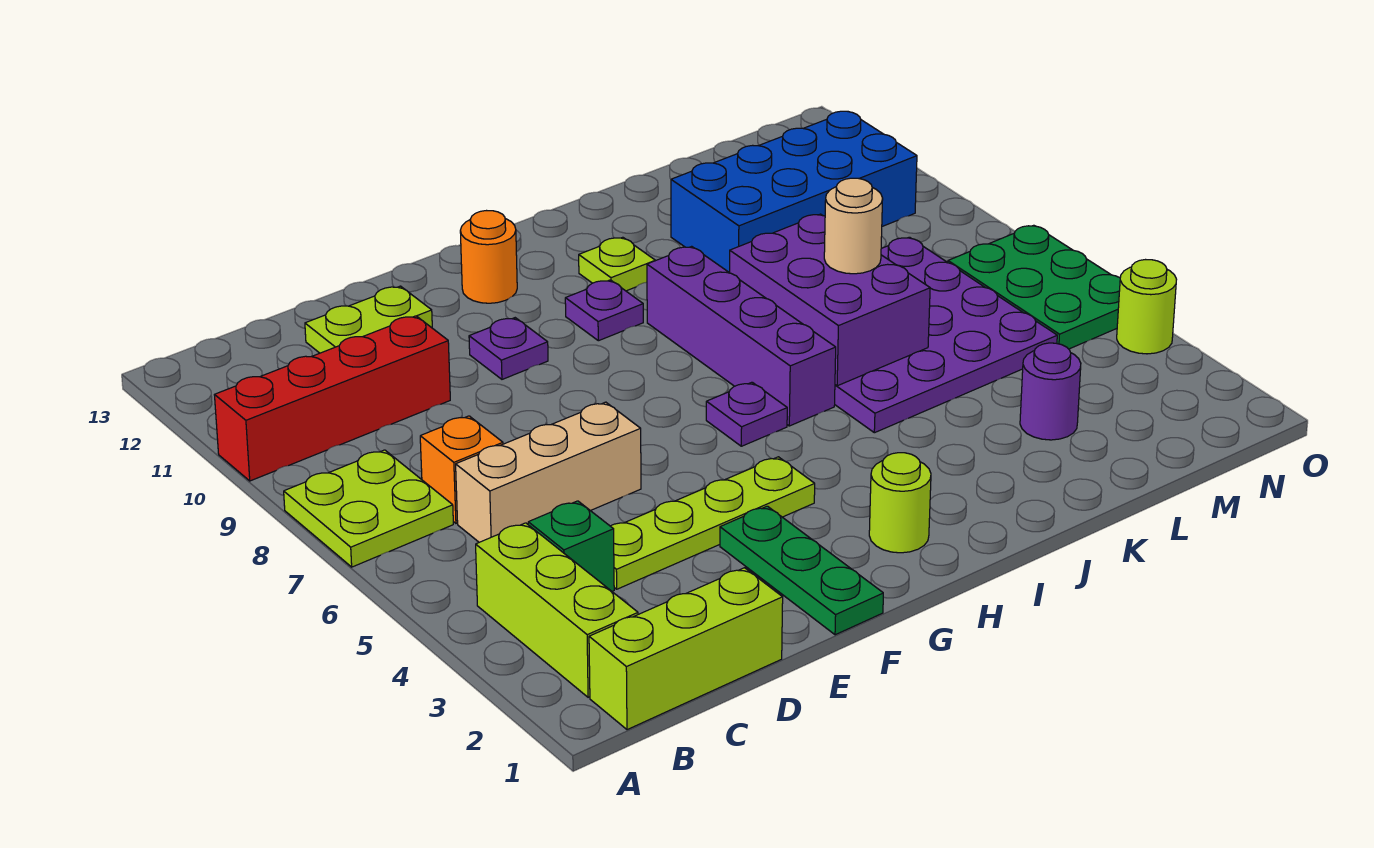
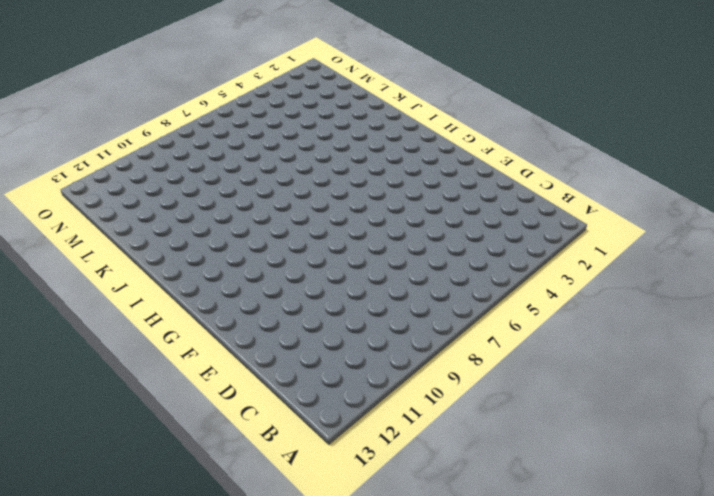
none -> lime plate A7:B8 level 1
none -> red brick A10:D10 level 1
none -> lime brick B1:D1 level 1

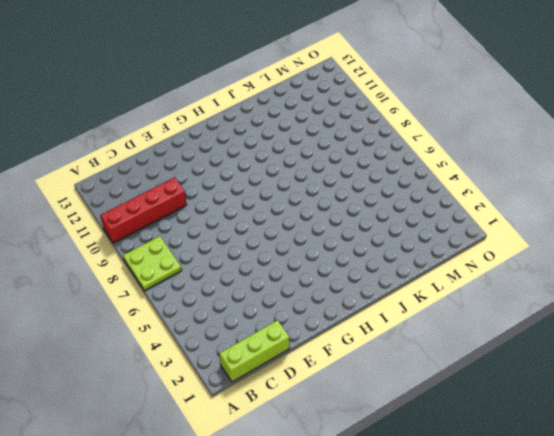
none -> lime brick B2:B4 level 1
none -> green brick C4 level 1
none -> tan brick C6:E6 level 1

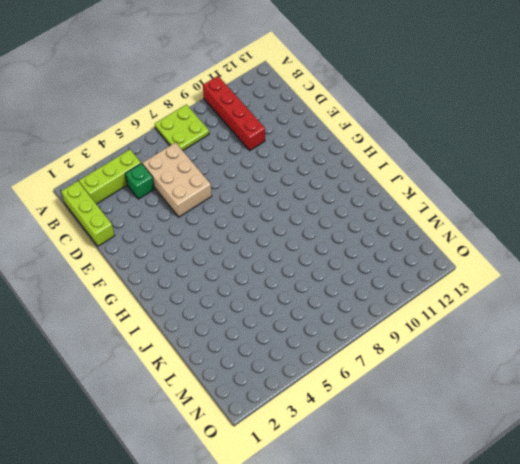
tan brick C5:E6 level 1 -> tan brick C6:E6 level 1
none -> orange brick C7 level 1
none -> lime plate D4:G4 level 1
none -> lime plate D12:E12 level 1

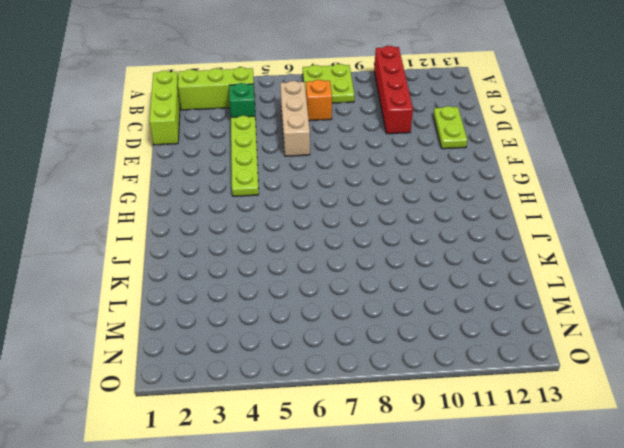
none -> green plate F1:F3 level 1
none -> purple plate F10 level 1
none -> orange round brick G12 level 1

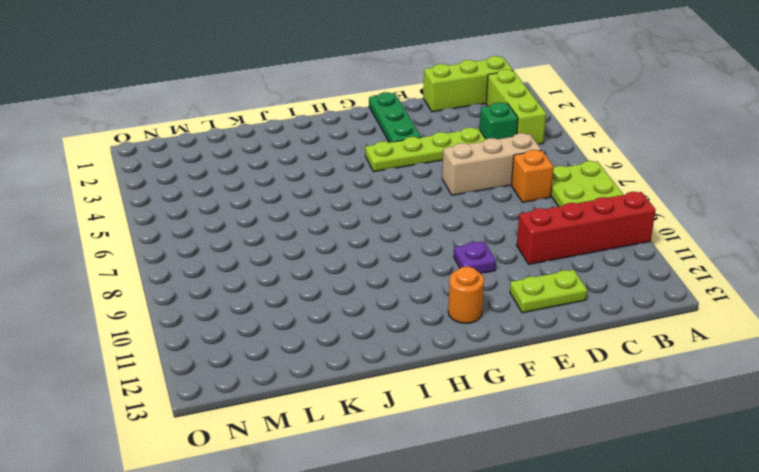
none -> lime round brick H2 level 1
none -> purple plate H6 level 1
none -> purple plate H10 level 1

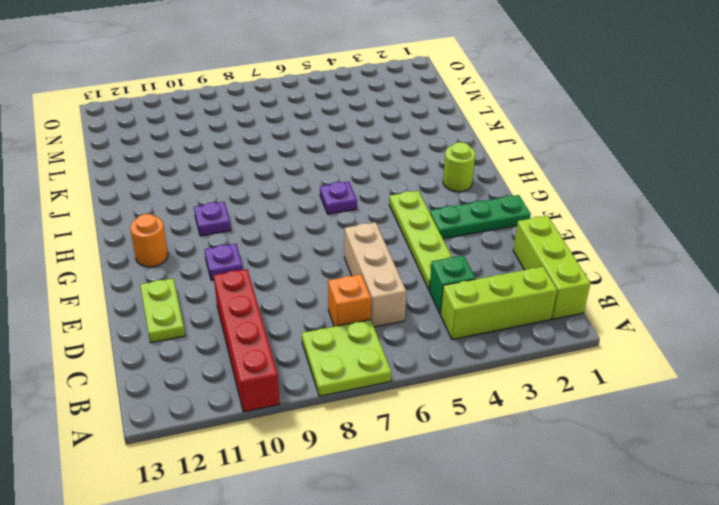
none -> purple brick I6:I9 level 1
none -> lime plate I11 level 1
none -> purple plate J5:M8 level 1

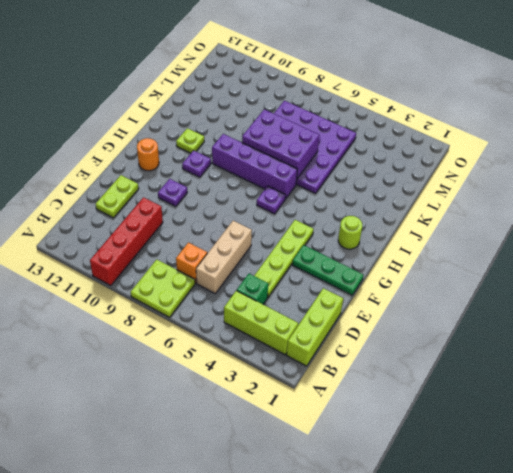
none -> blue brick K10:N11 level 1
none -> purple round brick L3 level 1
none -> green plate N5:O7 level 1

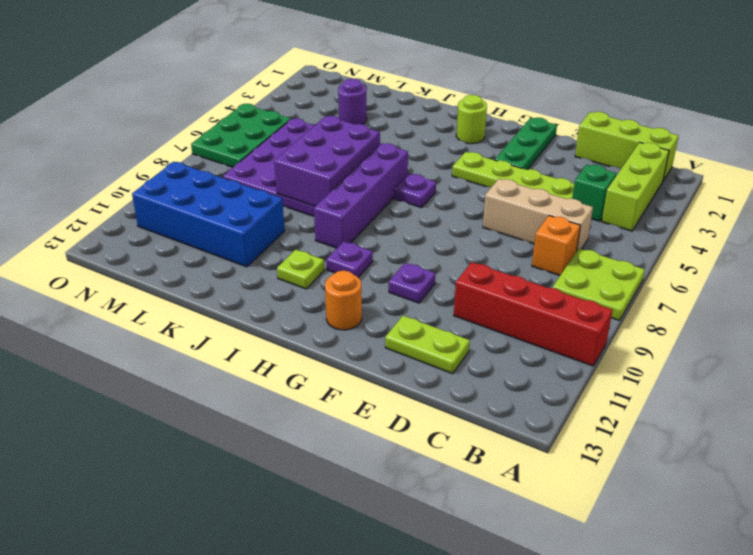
none -> lime round brick O4 level 1
none -> tan round brick K7 level 3

